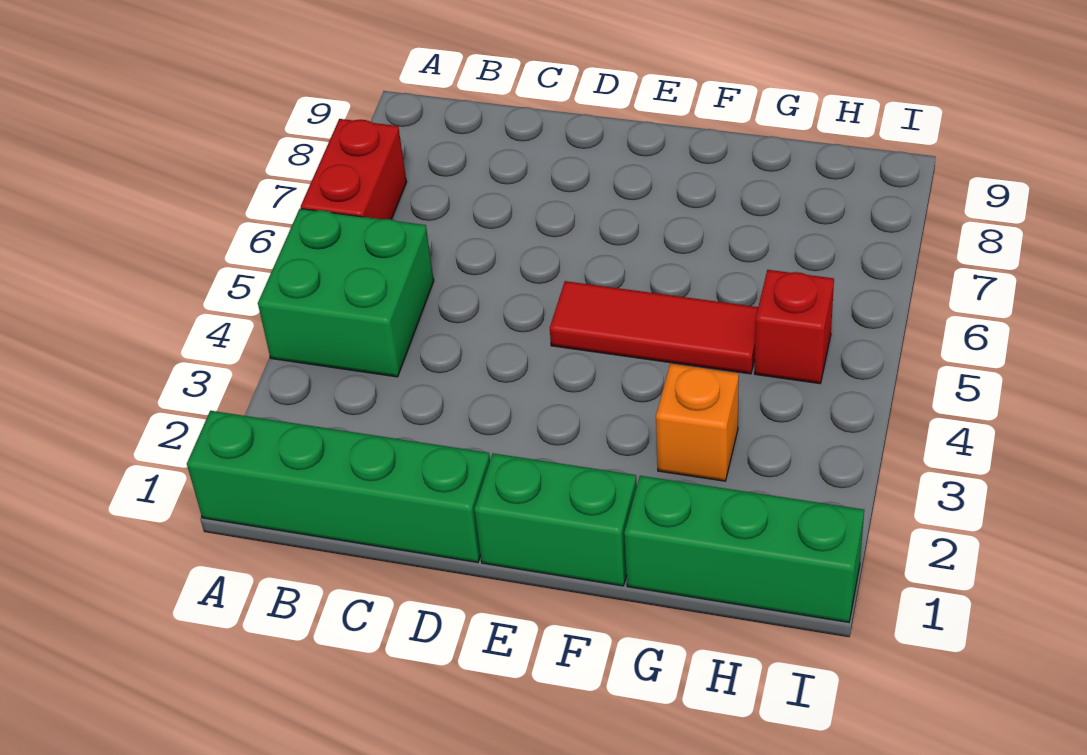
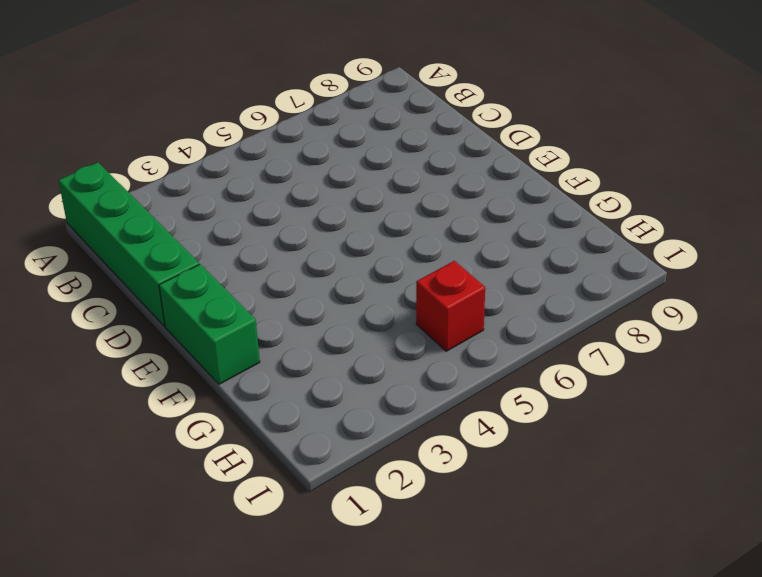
none -> green brick A4:B5 level 1
none -> red brick A6:A7 level 1

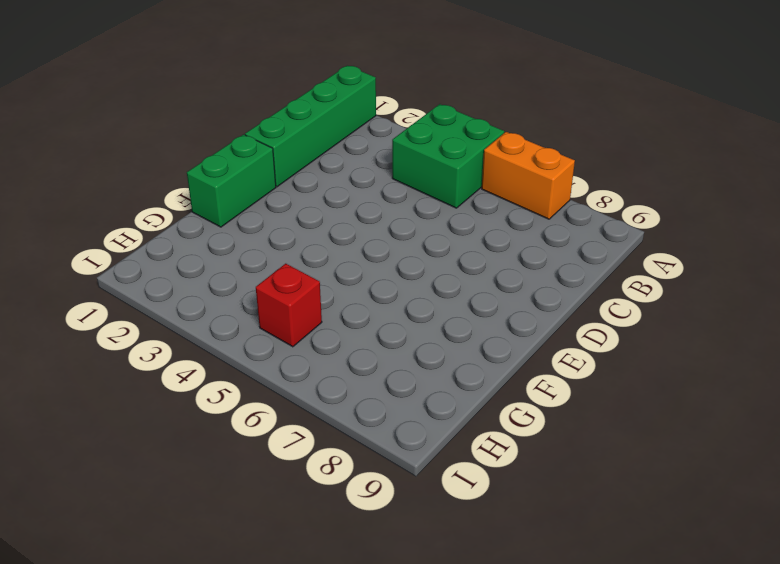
orange brick A6:A7 level 1 -> red brick A6:A7 level 1
none -> red tile E5:G5 level 1
none -> green brick G1:I1 level 1

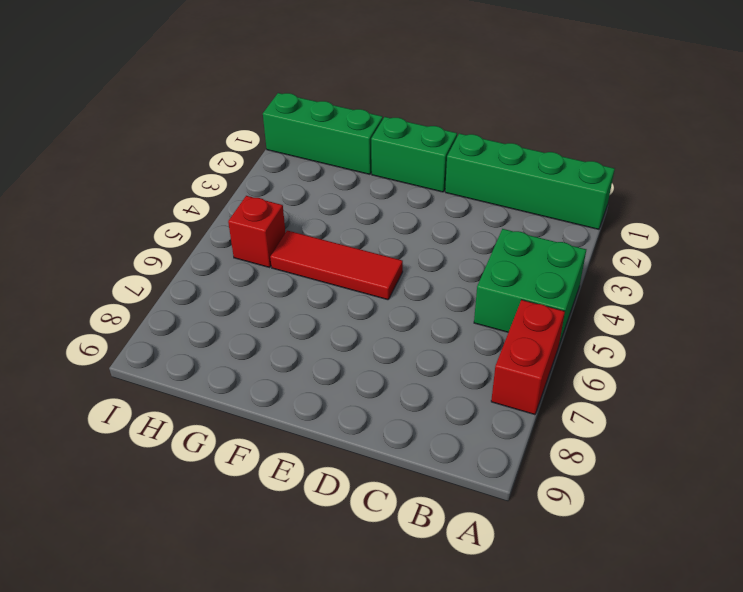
none -> orange brick G3 level 1

